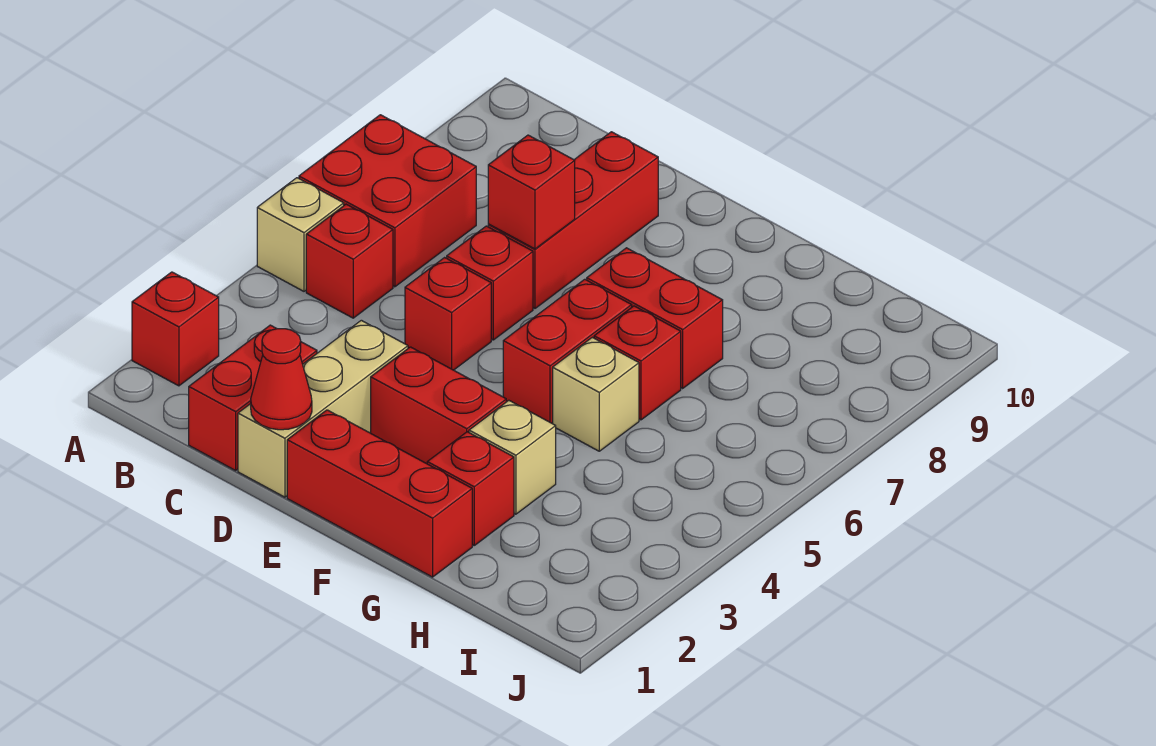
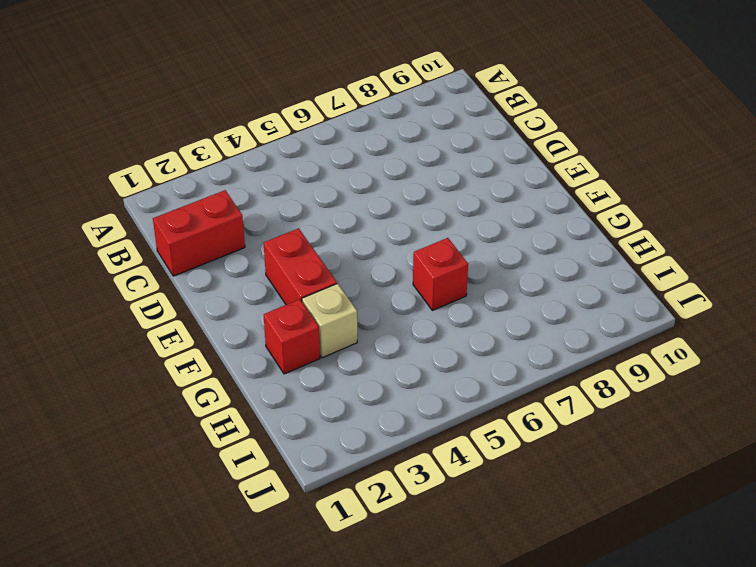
none -> red brick A2 level 1
none -> tan brick A5 level 1
none -> red brick A6:B7 level 1

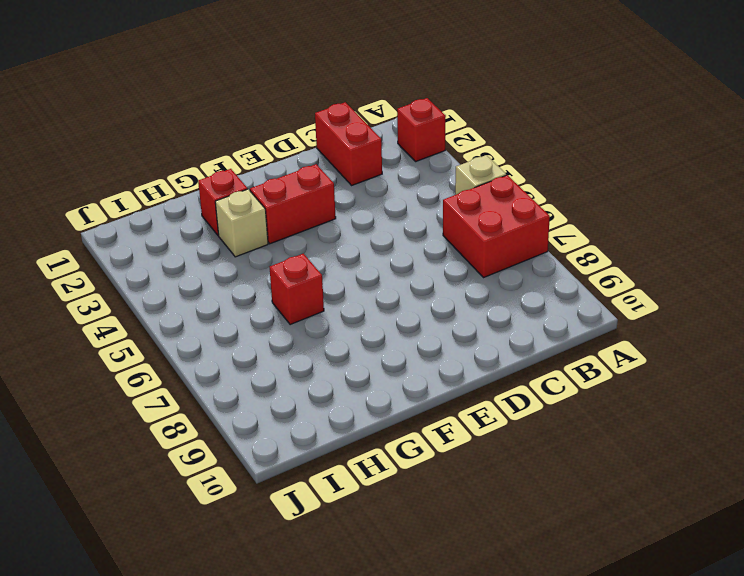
none -> red brick B5 level 1
none -> tan brick D1:D3 level 1
none -> red brick D5 level 1

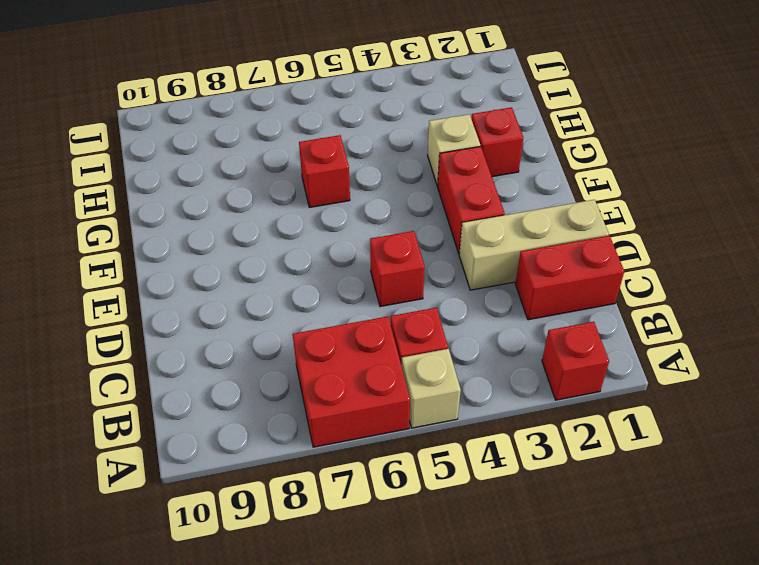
none -> red brick D6 level 1
none -> red brick D7:D9 level 1
none -> red brick E1:G1 level 1

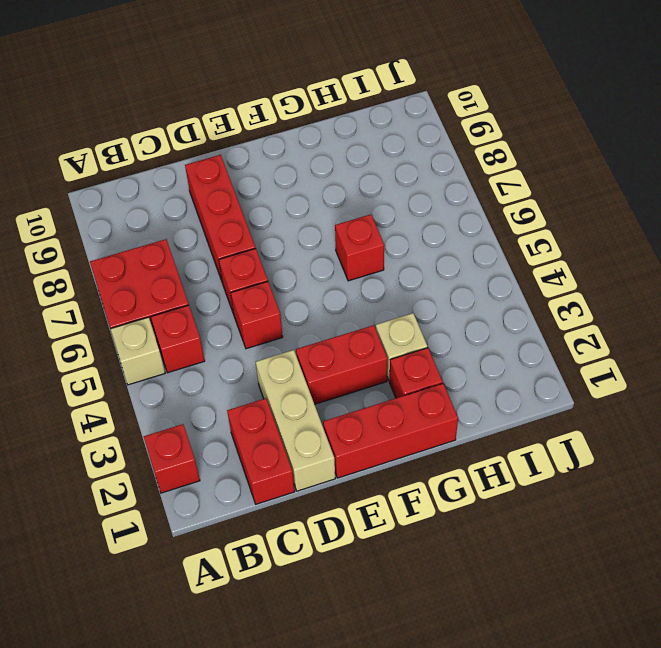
none -> red brick F5:F6 level 1
none -> red brick F7:G7 level 1
none -> tan brick G5 level 1

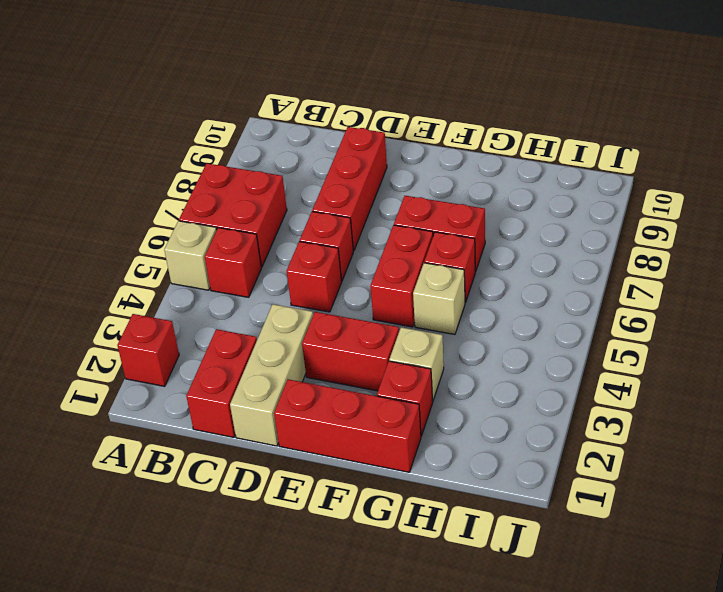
none -> red cone D1 level 2
none -> red brick D7 level 2

